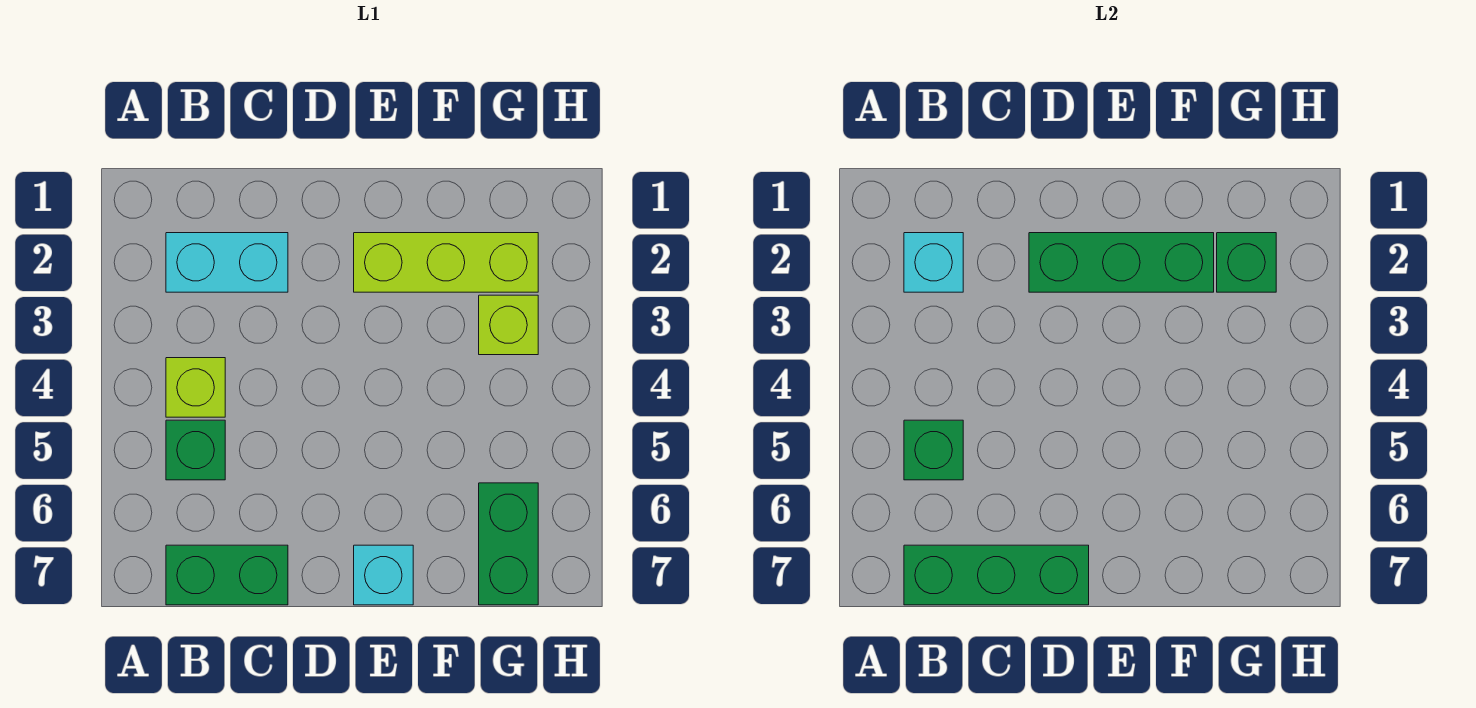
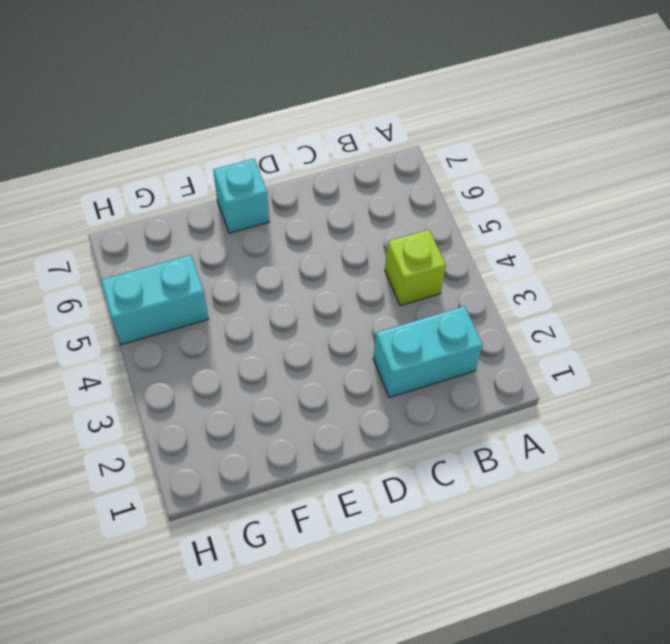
cyan brick G5:H5 level 1 -> none
none -> green brick B5 level 1
none -> green brick B7:C7 level 1
none -> lime brick E2:G2 level 1

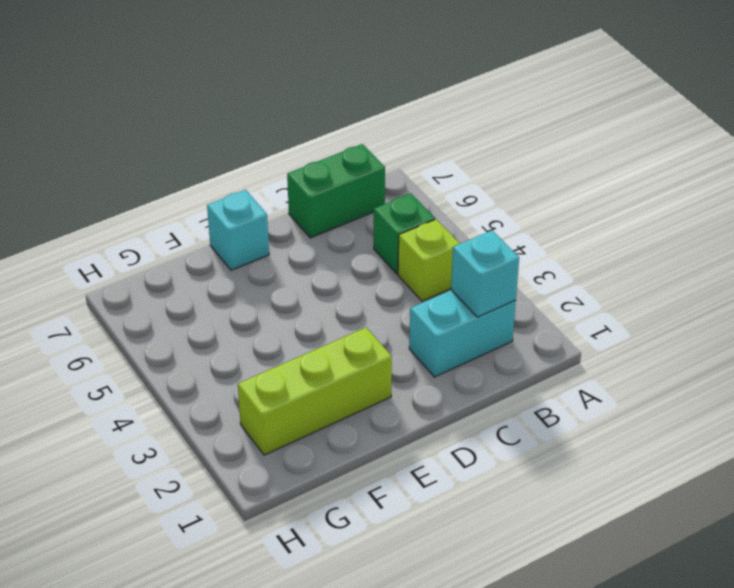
none -> lime brick G3 level 1
none -> green brick G6:G7 level 1
none -> green brick B5 level 2

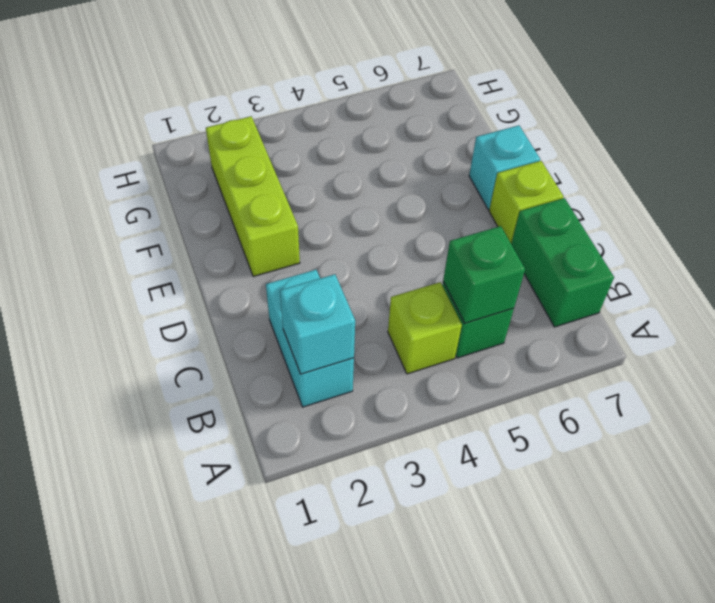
lime brick D7 level 1 -> lime brick G3 level 1
none -> green brick G6:G7 level 1
none -> green brick B7:D7 level 2
none -> green brick D2:F2 level 2

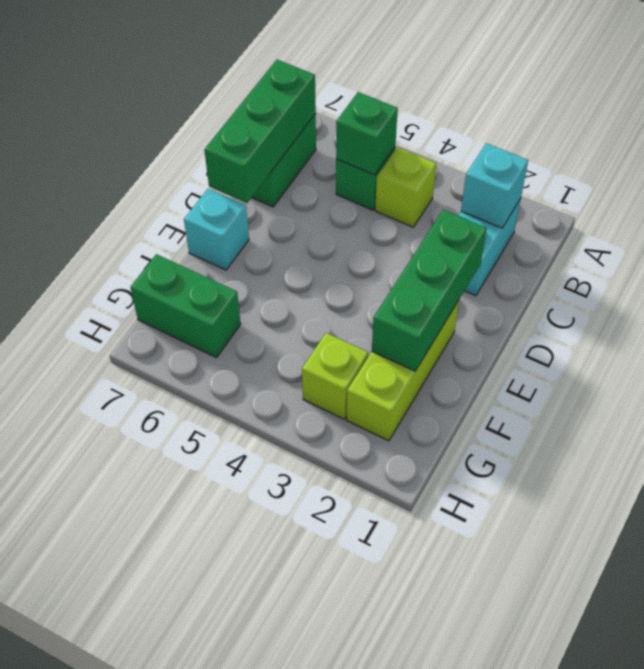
none -> green brick G2 level 2

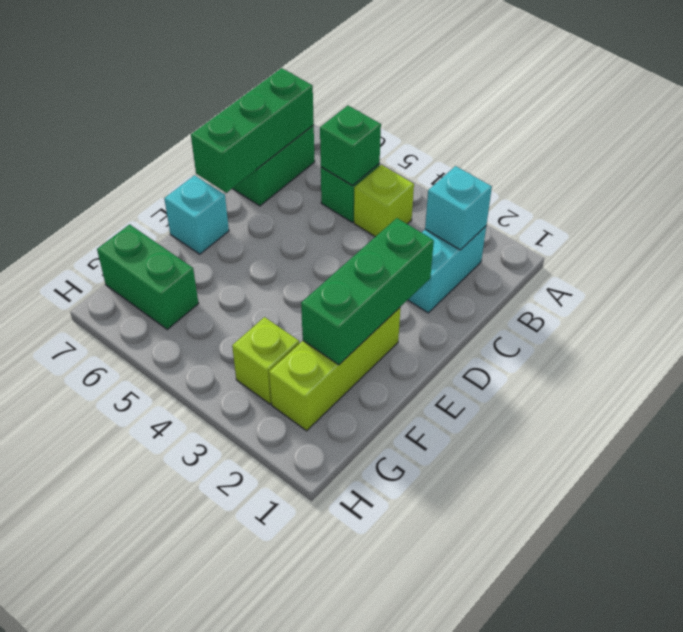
none -> green brick G2 level 2

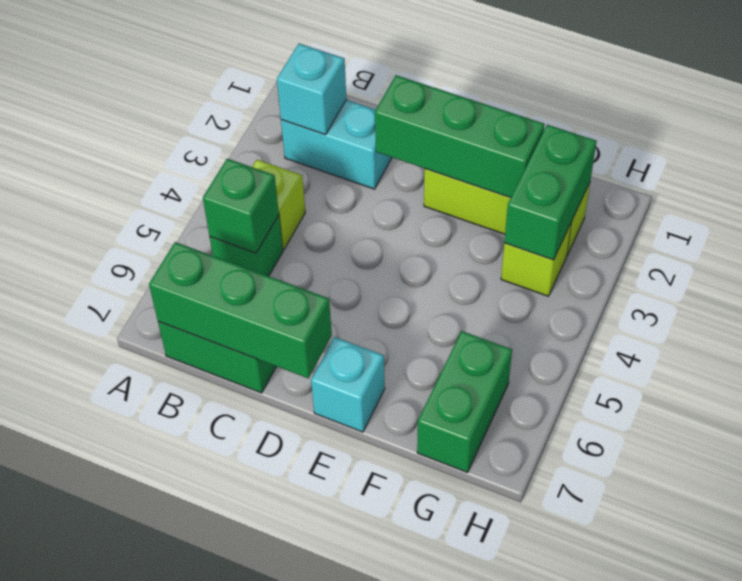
green brick G2:G3 level 2 -> green brick G2 level 2

